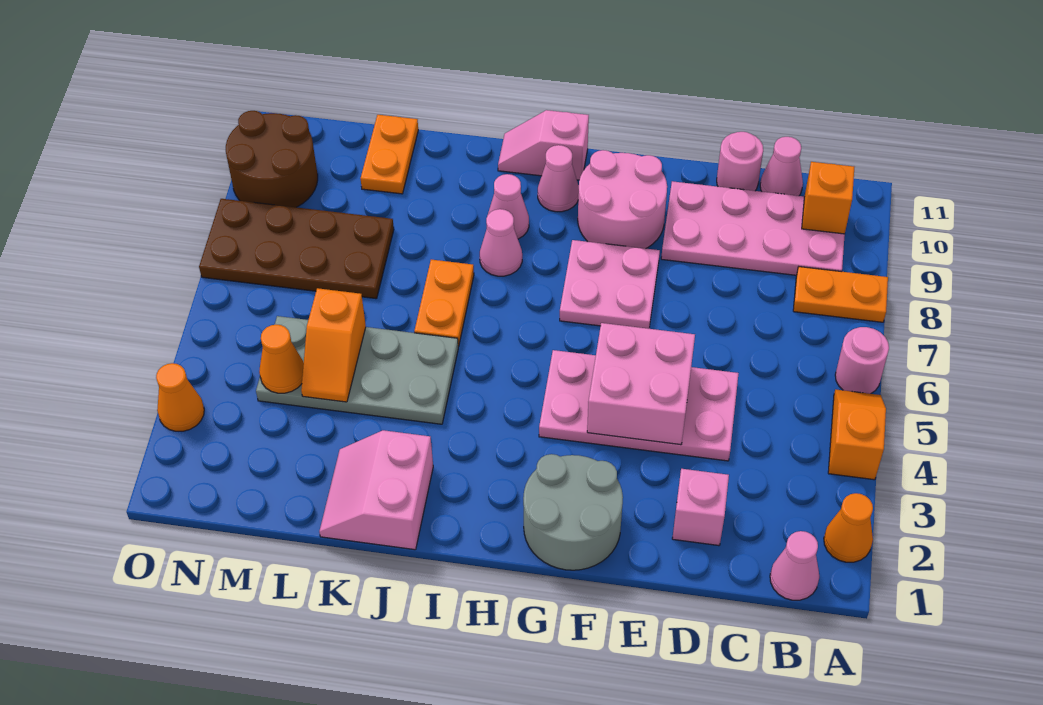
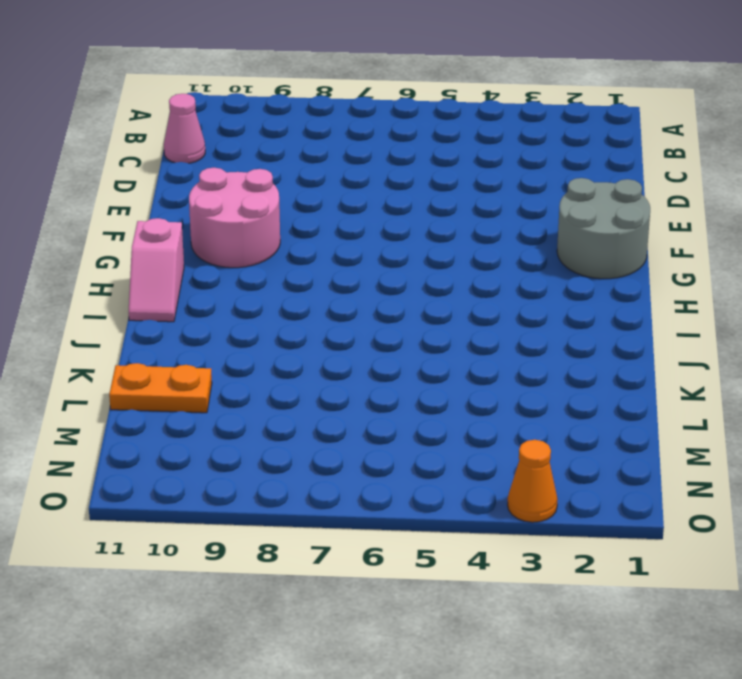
none -> orange cone A2 level 1
none -> orange slope A4:A5 level 1 top 4
none -> pink round brick A6 level 1

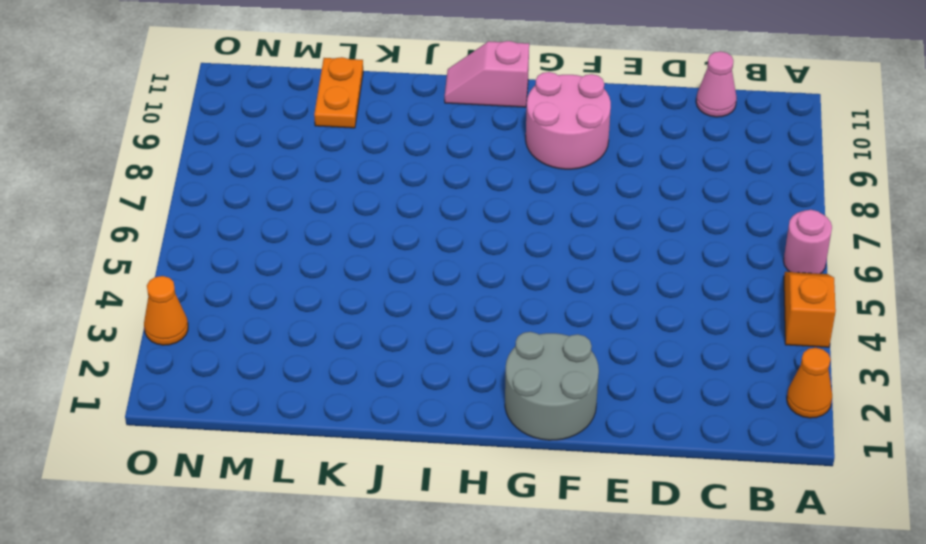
none -> orange plate A8:B8 level 1
none -> pink cone B1 level 1
none -> pink plate B9:E10 level 1

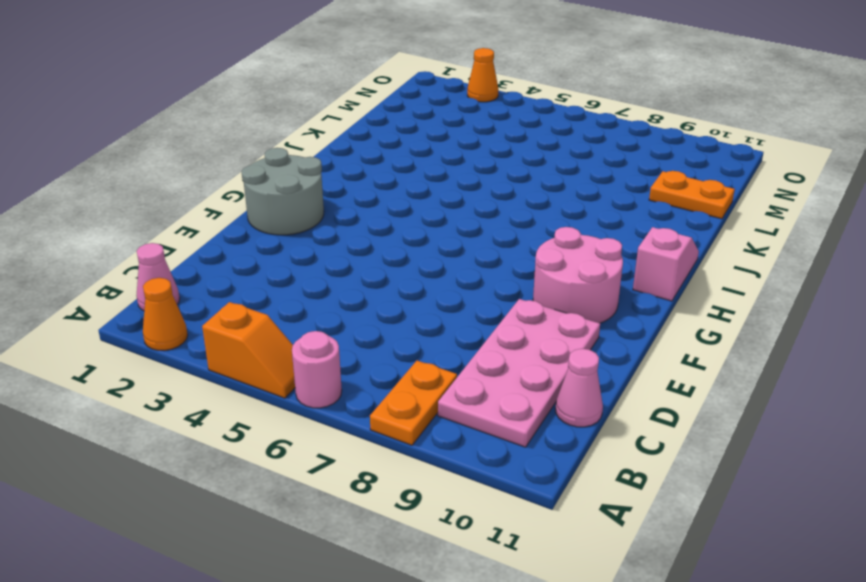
none -> pink brick D2 level 1
none -> pink plate D4:G5 level 1
none -> pink round brick D11 level 1

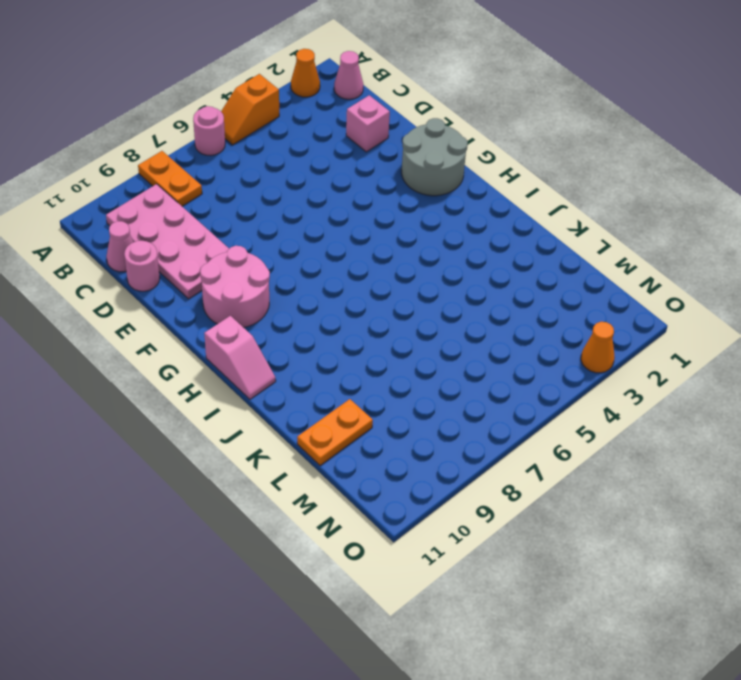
none -> pink plate D4:G5 level 1
none -> pink plate F7:G8 level 1
none -> pink cone H10 level 1

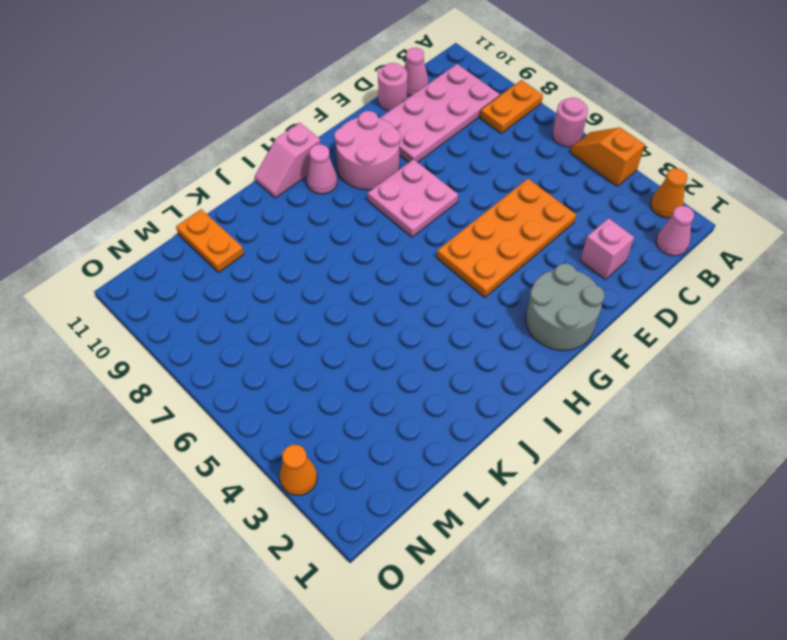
orange plate D4:G5 level 1 -> pink plate D4:G5 level 1
none -> pink cone I8 level 1
none -> pink cone I9 level 1
none -> pink slope J1:K2 level 1 top J

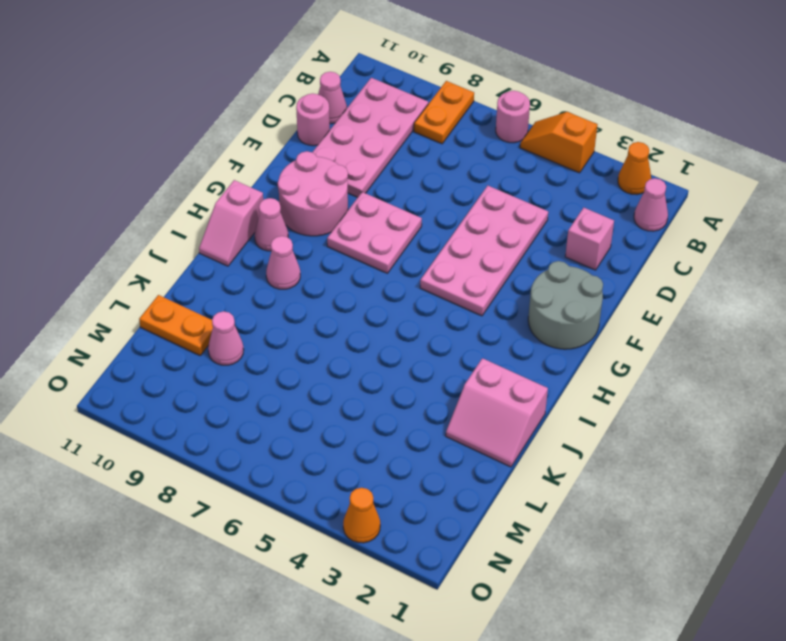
pink cone L9 level 1 -> pink cone I8 level 1
none -> grey plate J4:M5 level 1
none -> orange plate J6:J7 level 1
none -> brown plate L7:O8 level 1

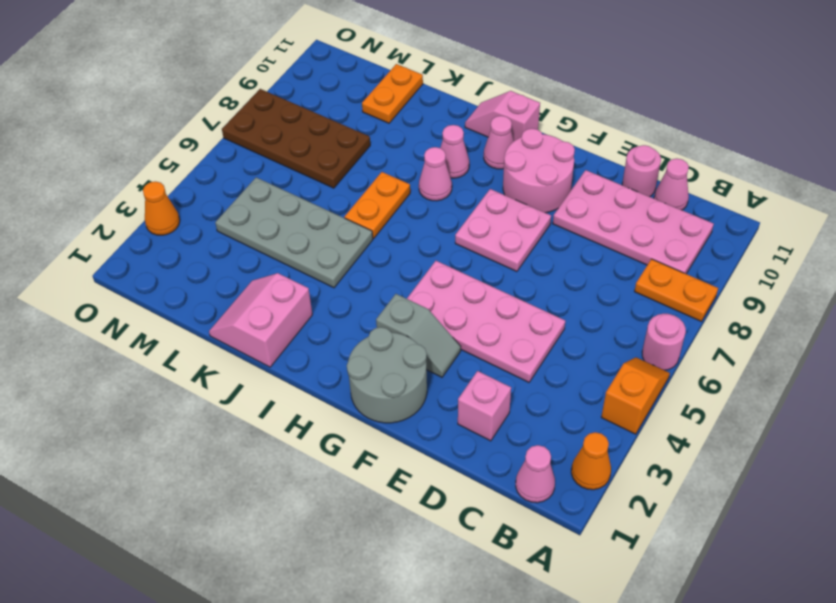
grey slope F3:G3 level 1 top G -> none
none -> brown round brick N9:O10 level 1
none -> orange brick B10 level 2
none -> pink brick E4:F5 level 2

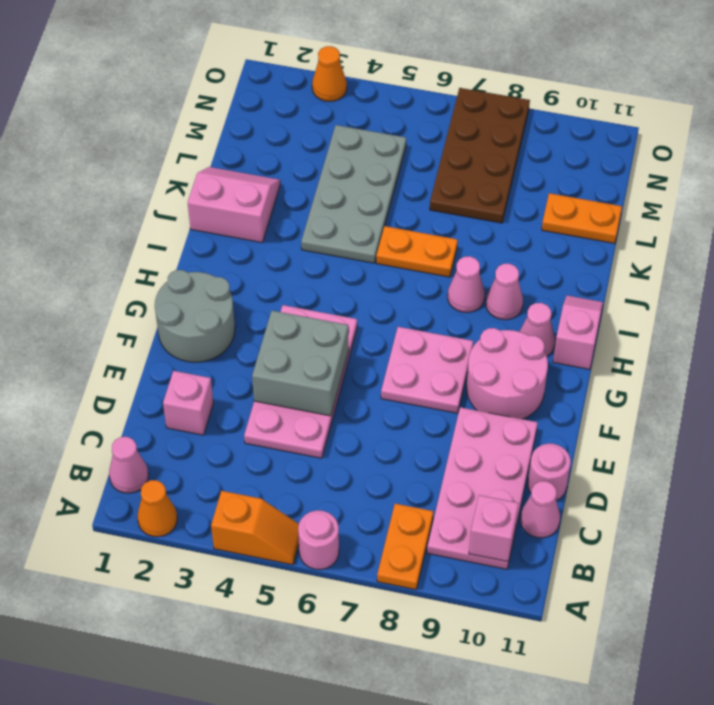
pink brick B10 level 2 -> orange brick B10 level 2
grey brick E4:F5 level 2 -> pink brick E4:F5 level 2
none -> brown round brick N9:O10 level 1
none -> orange slope L4:L5 level 2 top 5
none -> orange cone M4 level 2

